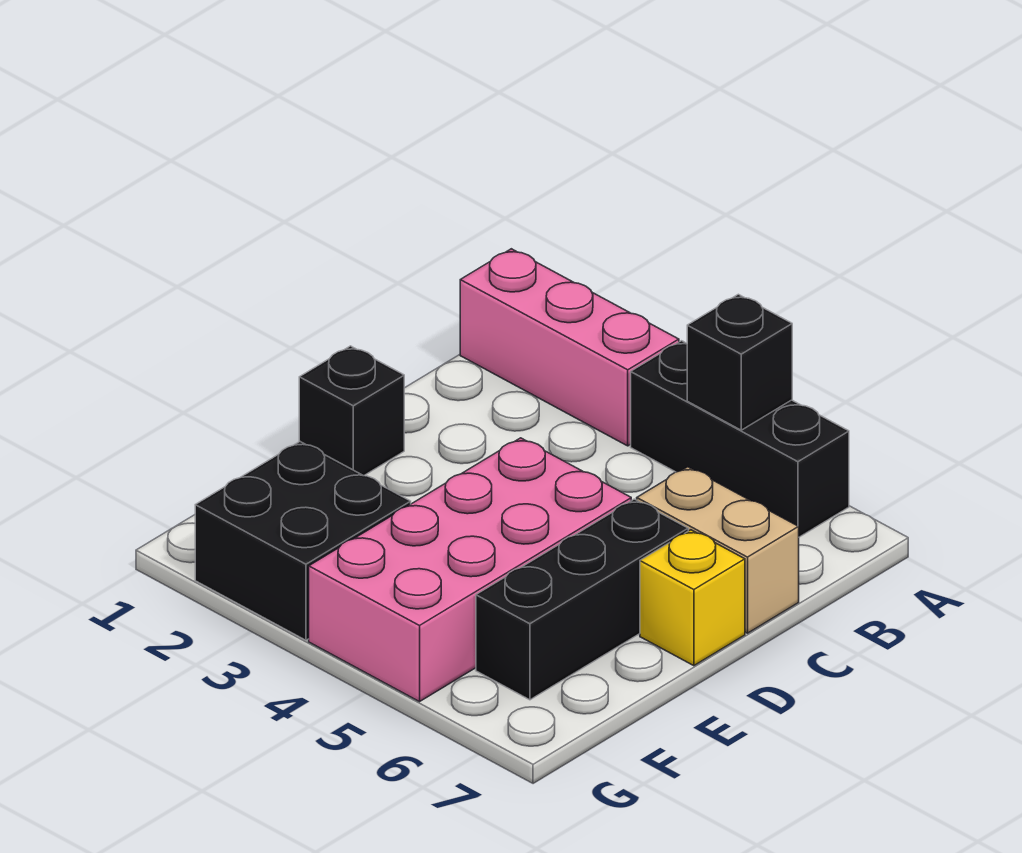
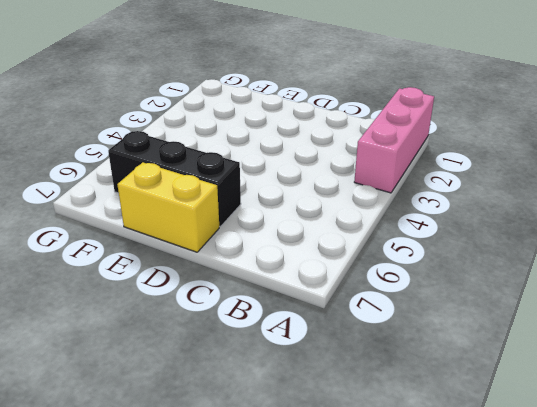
yellow brick D7:E7 level 1 -> yellow brick D7 level 1
none -> black brick A4:A6 level 1
none -> tan brick C6:C7 level 1

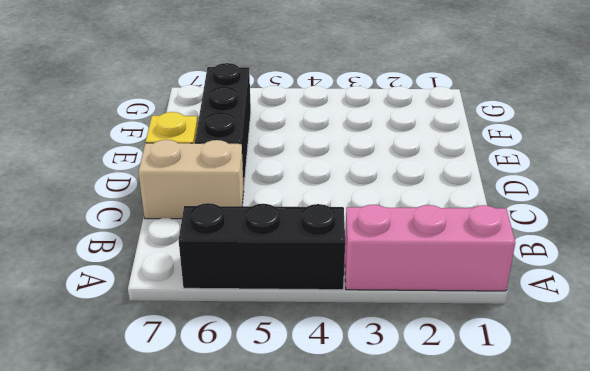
none -> black brick D1 level 1
none -> pink brick D4:G5 level 1

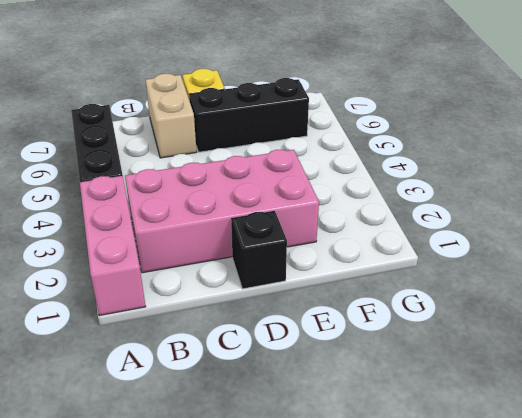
pink brick B2:E3 level 1 -> pink brick D4:G5 level 1
none -> black brick F2:G3 level 1
none -> black brick A5 level 2

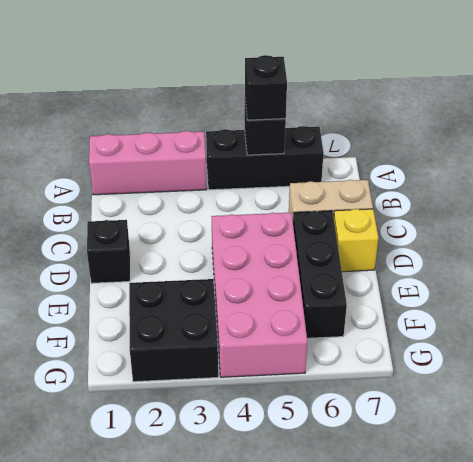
black brick A5 level 3 -> none

